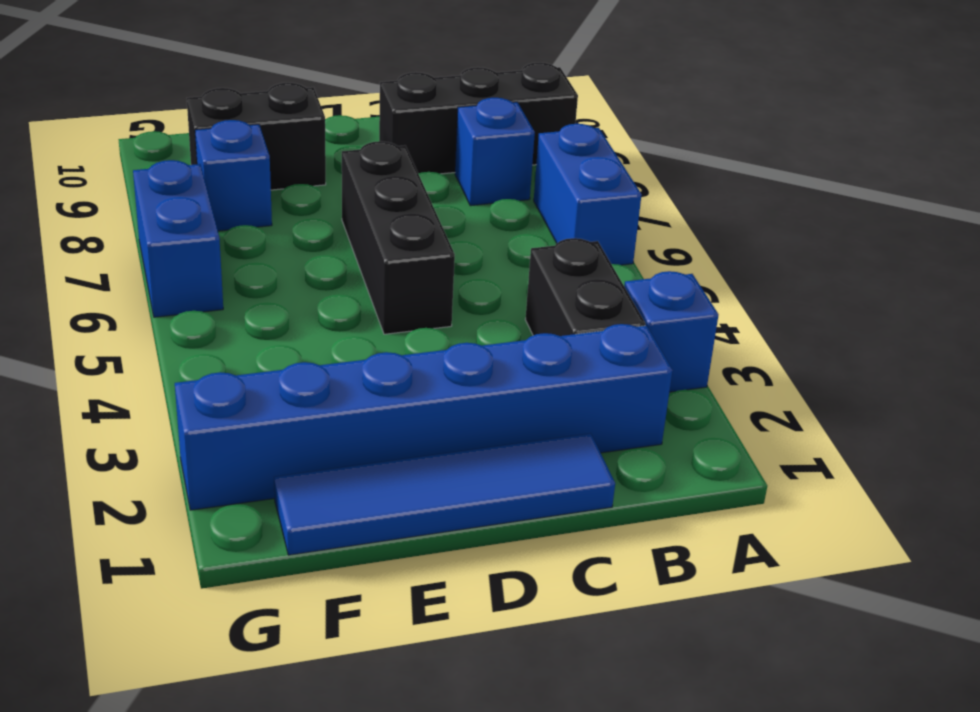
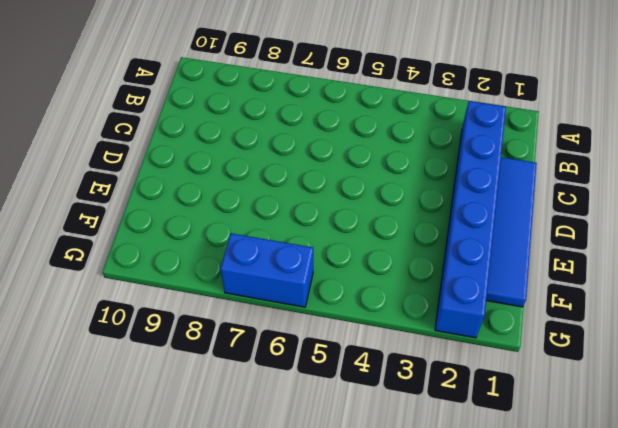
none -> blue brick A3 level 1
none -> blue brick A6:A7 level 1

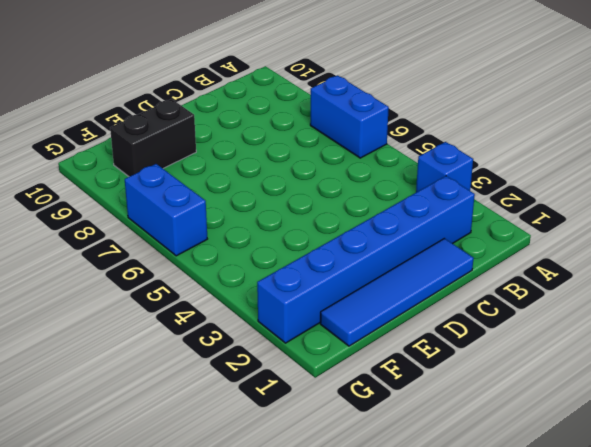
none -> black brick A9:C9 level 1
none -> black brick B3:B4 level 1

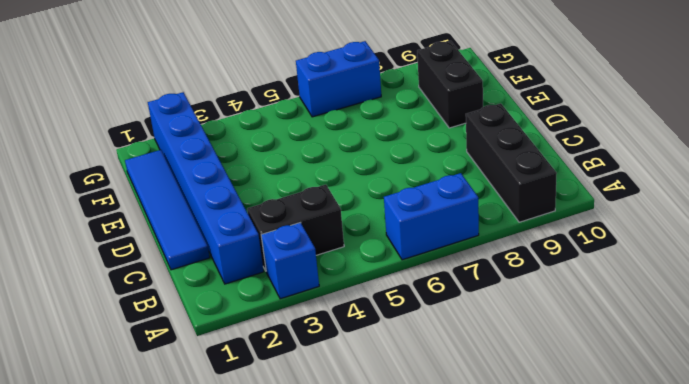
none -> blue brick B8 level 1
none -> black brick D5:D7 level 1

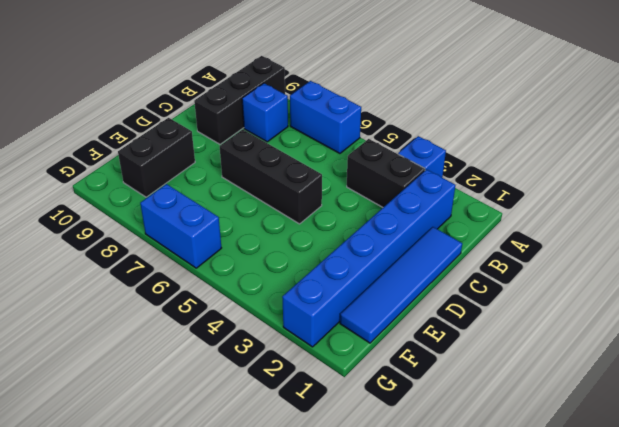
none -> blue brick F8 level 1

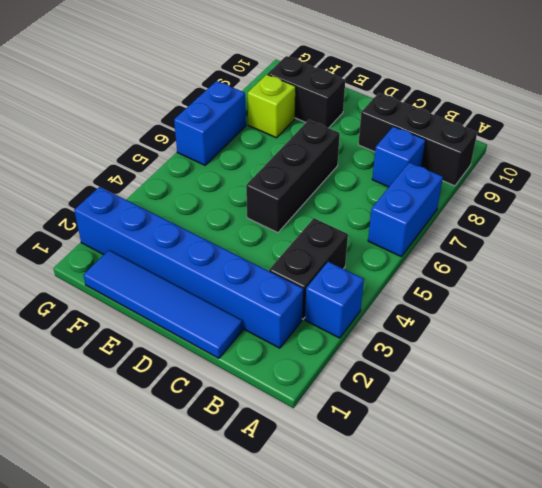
lime brick F8 level 1 -> blue brick F8 level 1

